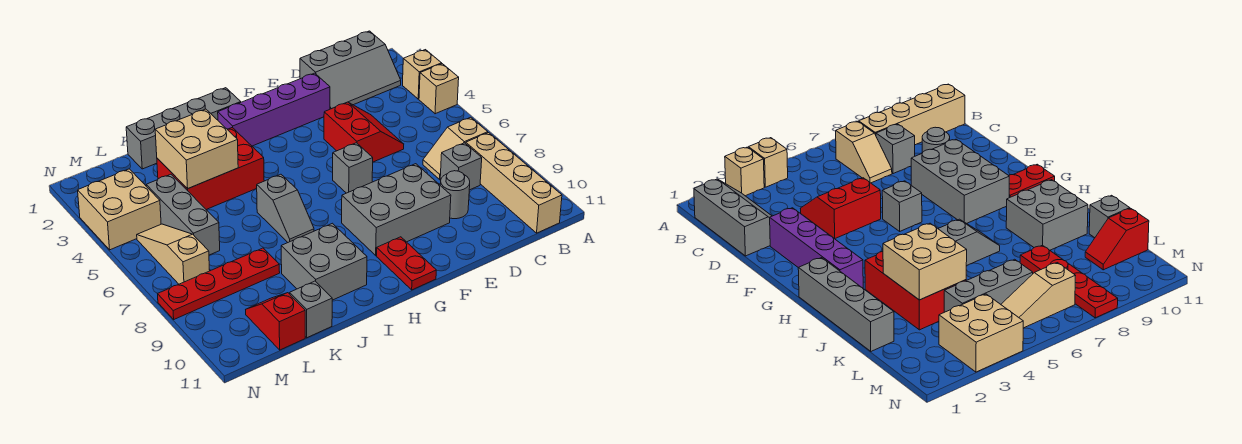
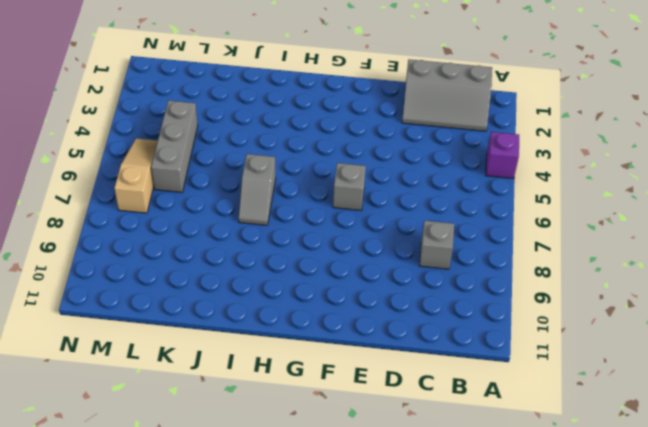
purple brick A4 level 1 -> tan brick A4 level 1
none -> tan brick A3 level 1
none -> tan slope B7:C7 level 1 top B
none -> tan brick B8:B11 level 1

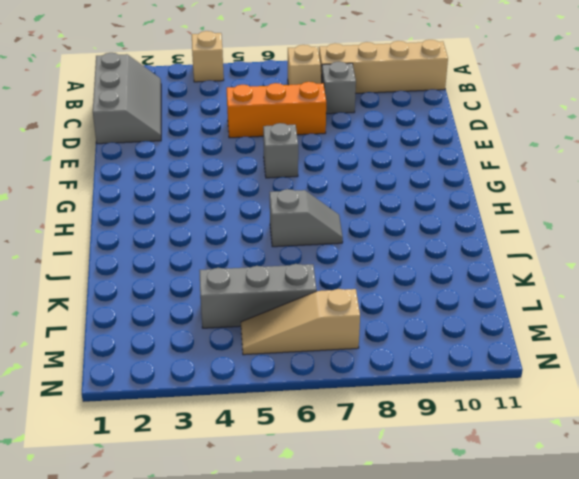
orange brick D5:D7 level 1 -> red slope D4:E5 level 1 top E
none -> tan brick A3 level 1
none -> grey round brick D9 level 1
none -> purple brick E2:H2 level 1

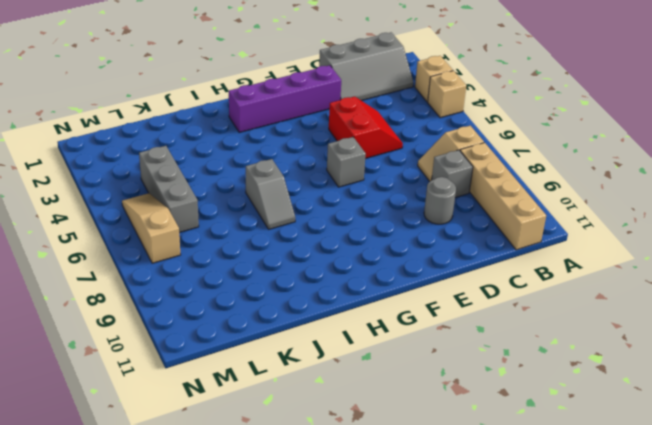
none -> grey brick E8:G9 level 1
none -> red plate G10:G11 level 1
none -> grey brick H1:K1 level 1

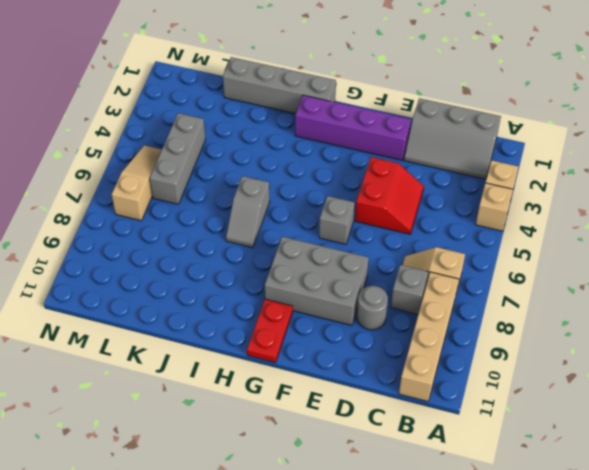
none -> red brick I3:K4 level 1
none -> grey brick I9:J10 level 1
none -> red plate K8:N8 level 1

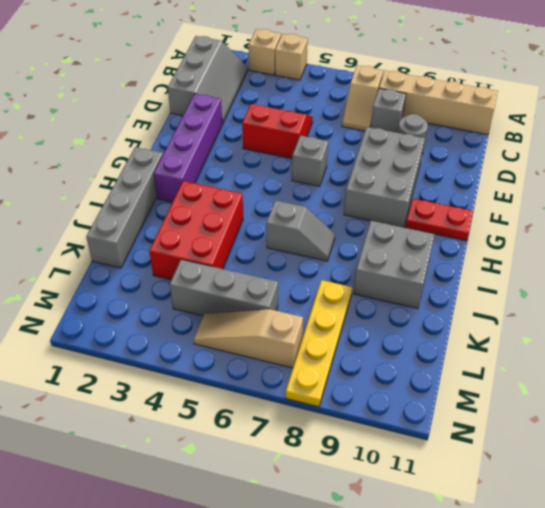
yellow plate K8:N8 level 1 -> red plate K8:N8 level 1
none -> grey brick K11 level 1
none -> red slope L10:L11 level 1 top 11
none -> tan brick M3:N4 level 1

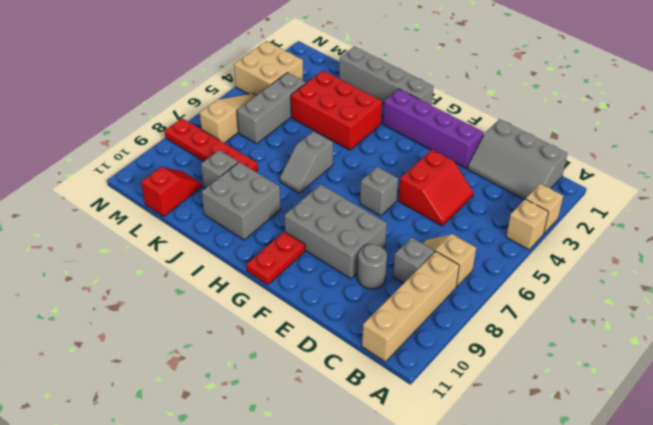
grey brick K9 level 1 -> grey brick K11 level 1
none -> tan brick J3:K4 level 2

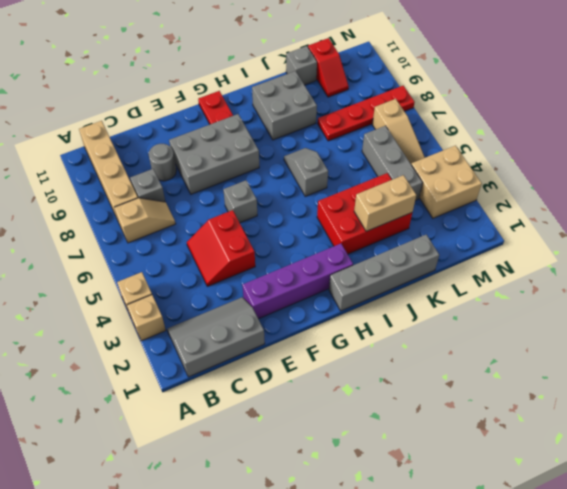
tan brick J3:K3 level 2 -> tan brick J3:K4 level 2

